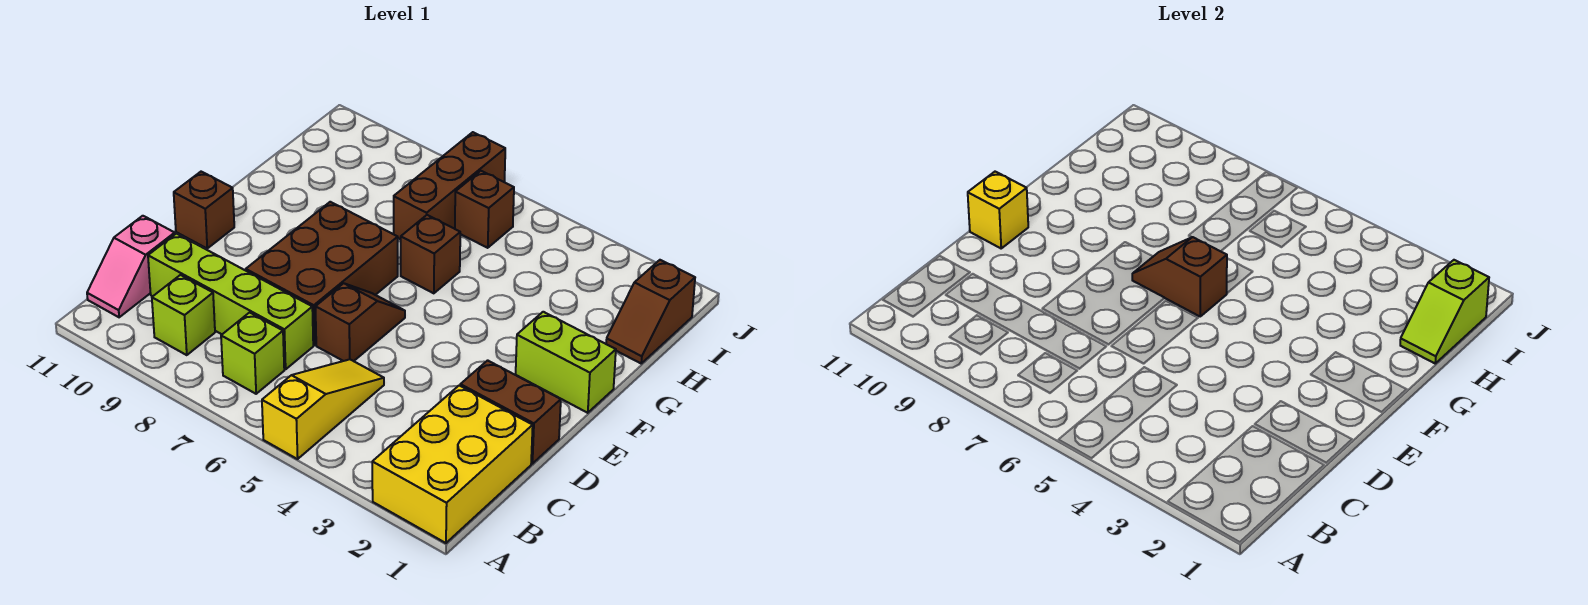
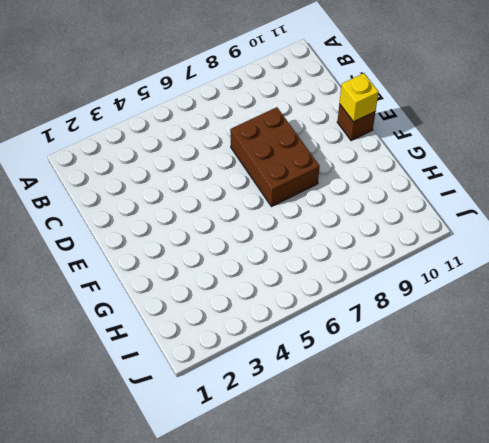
none -> yellow brick A1:C2 level 1
none -> yellow slope A5:C5 level 1 top A
none -> lime brick B7 level 1

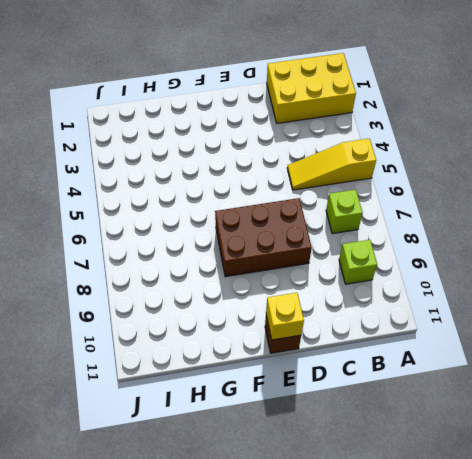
none -> pink slope B11:C11 level 1 top C
none -> lime brick C7:C10 level 1
none -> brown brick D1:D2 level 1

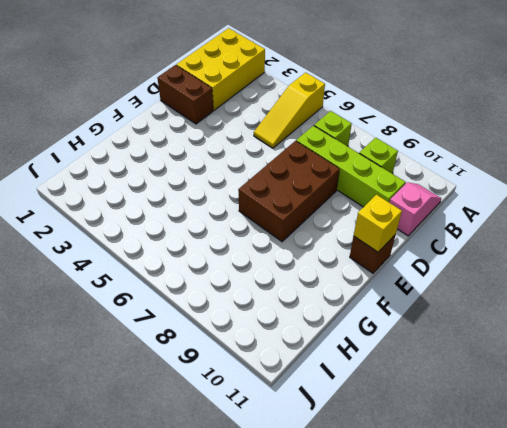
none -> brown slope D6:E6 level 1 top D
none -> lime brick F1:F2 level 1
none -> brown brick G6 level 1

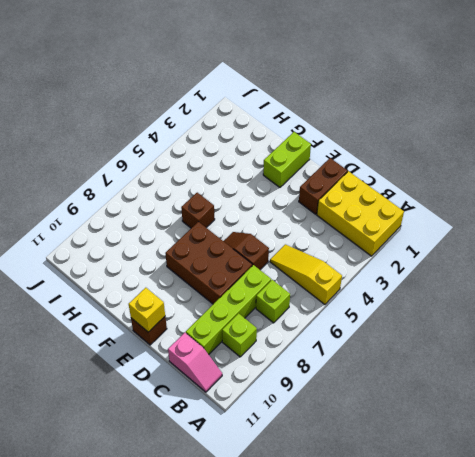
none -> brown slope H1:I1 level 1 top I
none -> brown brick H7:J7 level 1
none -> brown brick I6 level 1

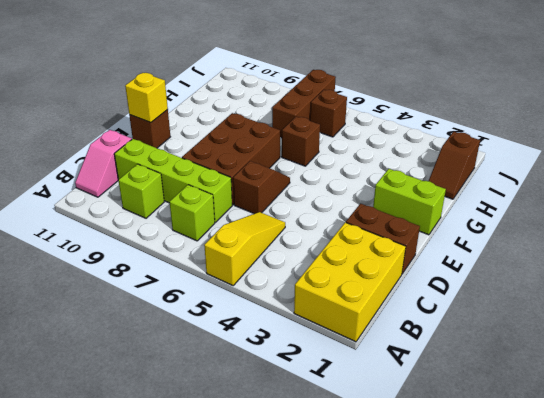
none -> brown slope F6:F7 level 2 top 6
none -> lime slope H1:I1 level 2 top I

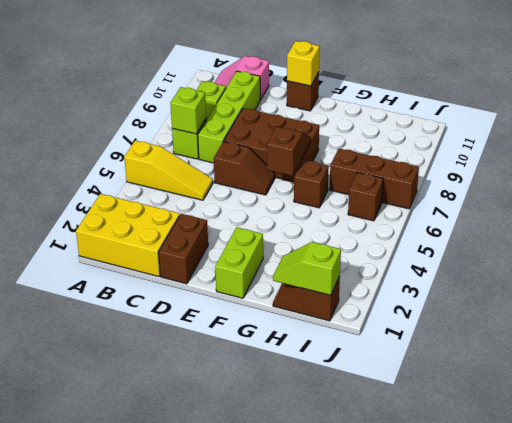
lime brick B7 level 2 -> none

